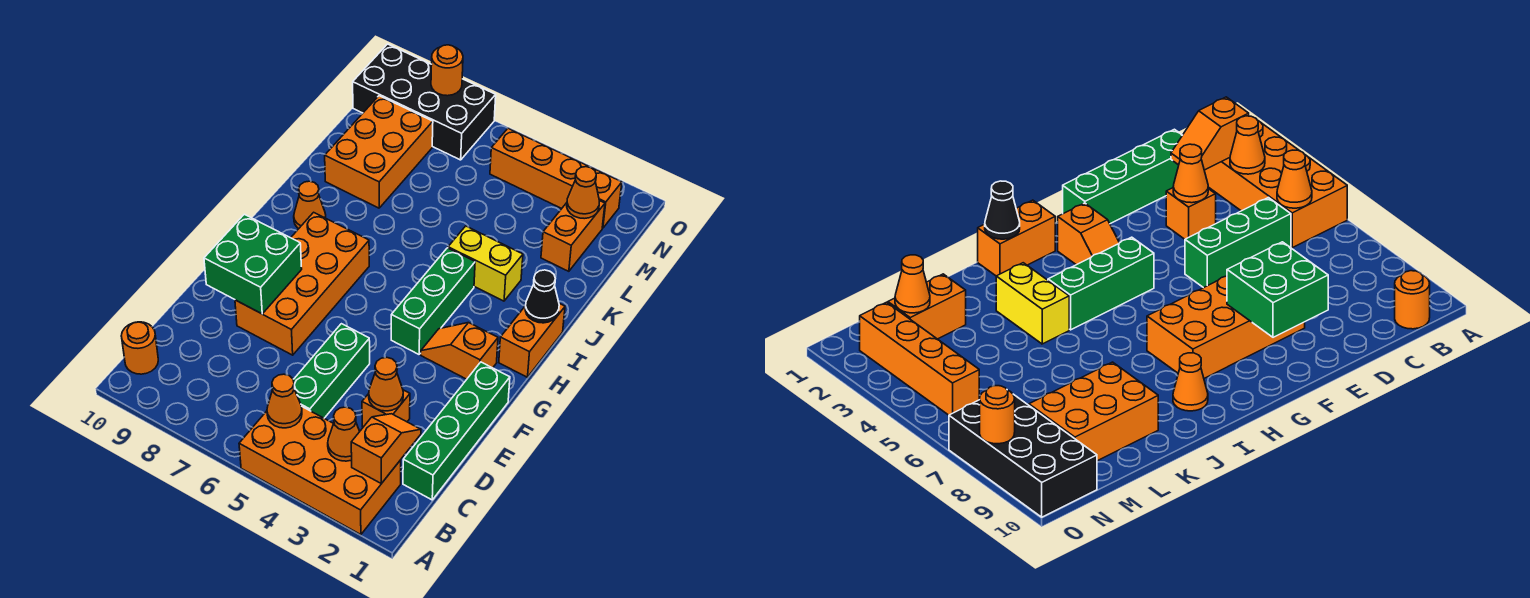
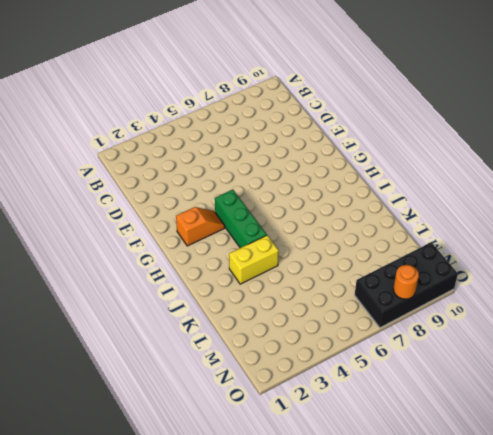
none -> orange brick A2:B5 level 1
none -> orange round brick B10 level 1
none -> green brick C1:F1 level 1

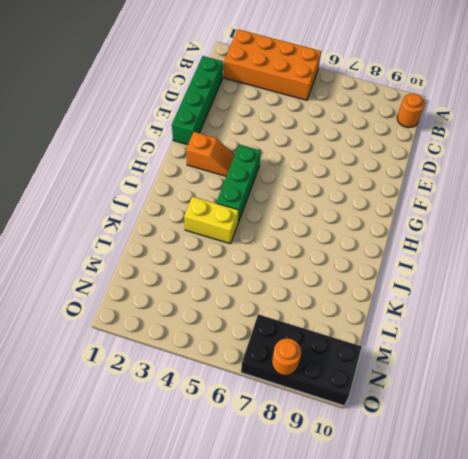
none -> green brick C5:E5 level 1
none -> orange brick D3 level 1
none -> orange brick E7:H8 level 1

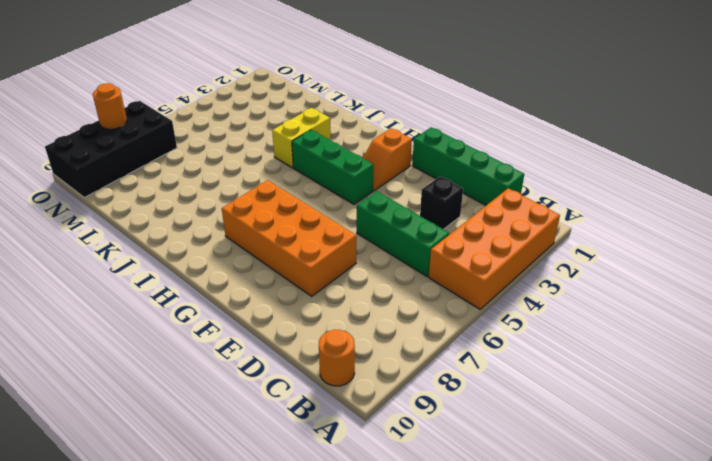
black brick D3 level 1 -> orange brick D3 level 1
none -> orange brick H1:I1 level 1
none -> orange cone I9 level 1
none -> orange brick K8:M9 level 1

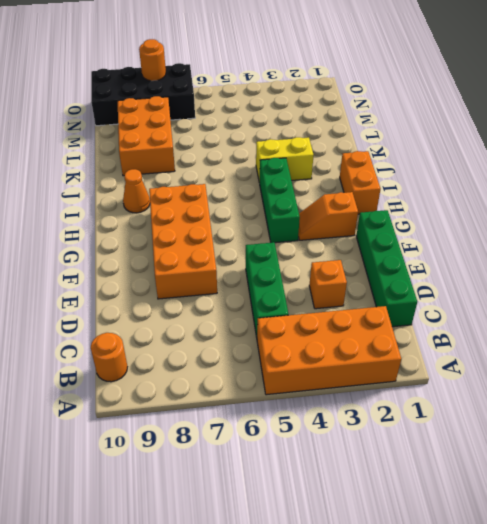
none -> orange brick L2:M2 level 1
none -> orange brick N2:N5 level 1
none -> orange slope B2:C2 level 2 top B

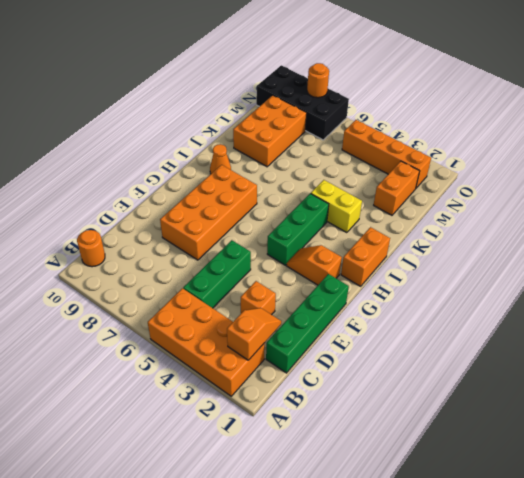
none -> orange cone B3 level 2
none -> orange cone B5 level 2
none -> orange cone D3 level 2

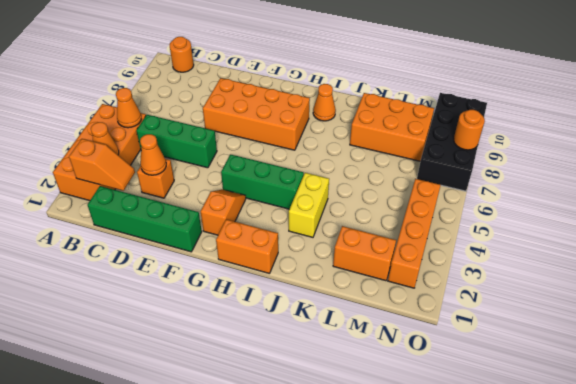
none -> green brick E8:F9 level 2
none -> black cone I1 level 2
none -> orange cone M2 level 2

